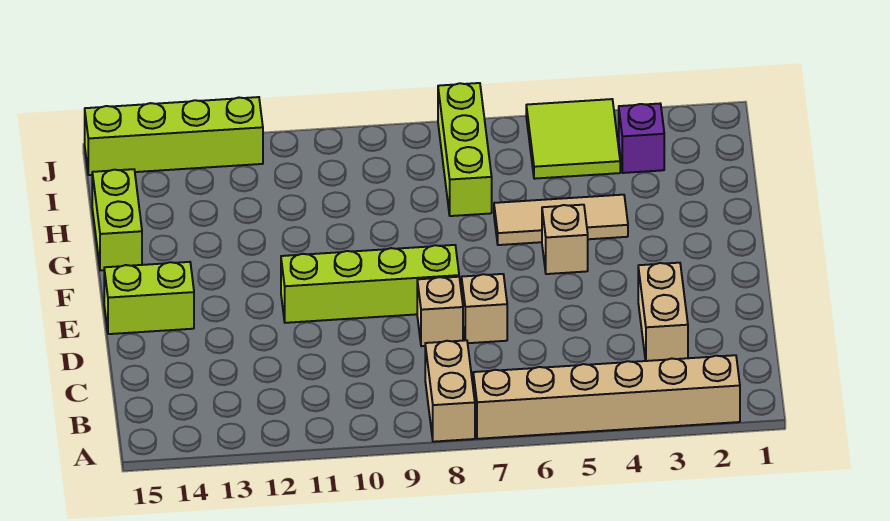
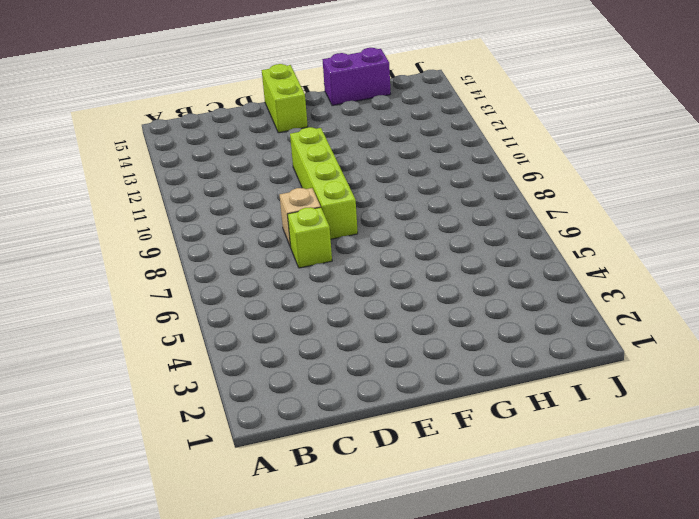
lime brick D7 level 1 -> tan brick D7 level 1
purple brick G15:H15 level 1 -> lime brick G15:H15 level 1
none -> tan brick A2:A7 level 1
none -> tan brick A8:B8 level 1
none -> tan brick C3:D3 level 1

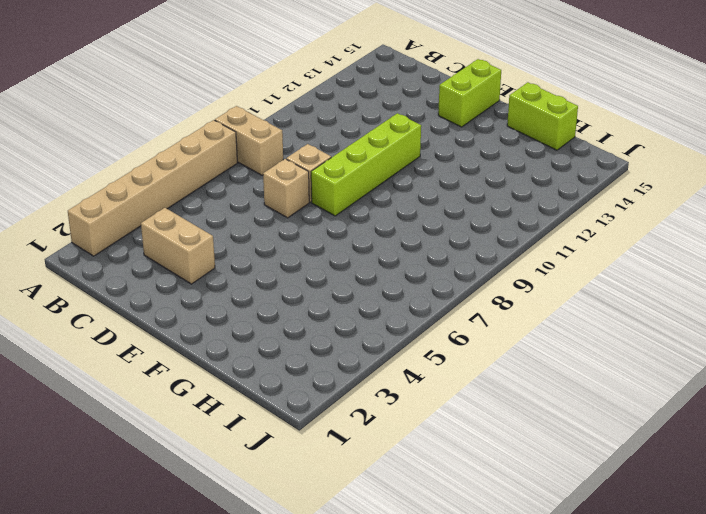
none -> tan brick F5 level 1
none -> tan tile G4:G6 level 1
none -> lime brick H7:J7 level 1

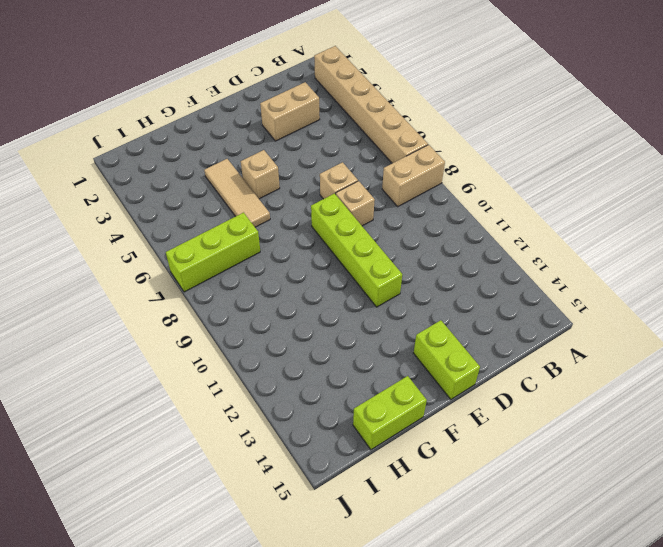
none -> purple brick I3 level 1
none -> lime tile I4:J5 level 1
none -> lime brick J12:J15 level 1

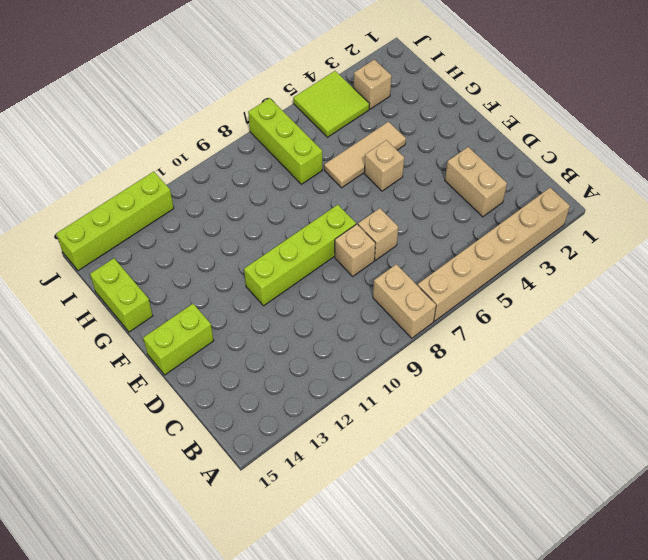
tan brick I3 level 1 -> purple brick I3 level 1

